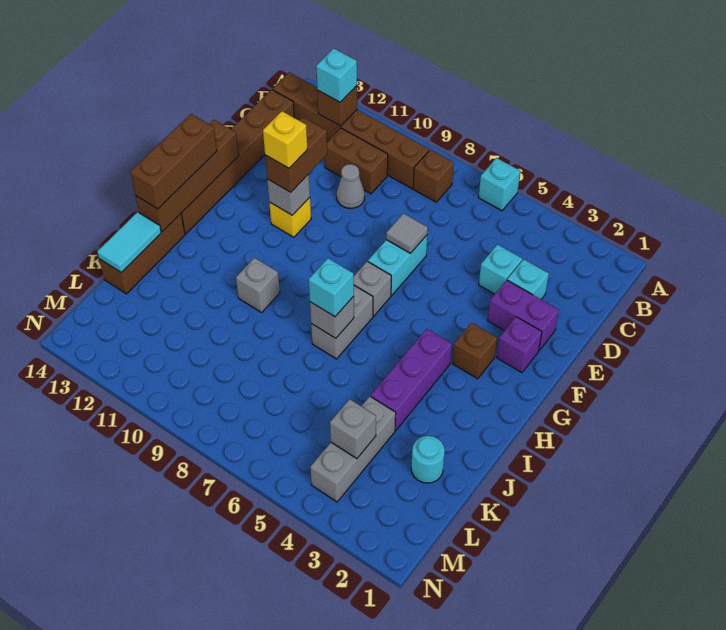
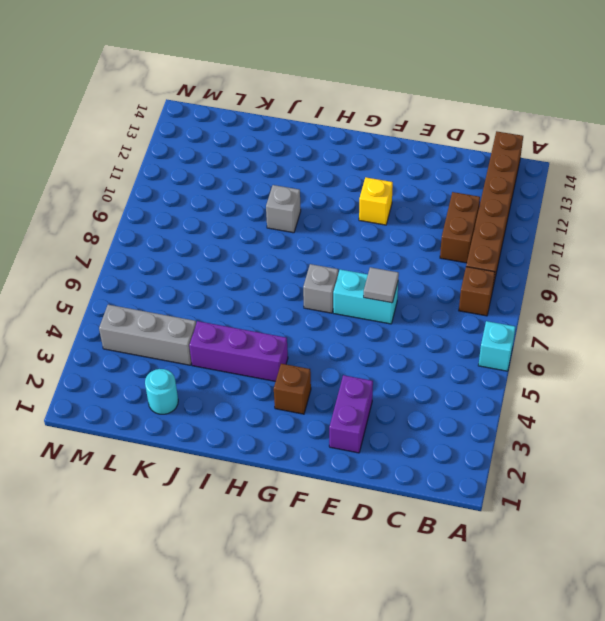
none -> brown brick C14:H14 level 1
none -> cyan brick D3 level 1
none -> cyan brick D4 level 1
none -> grey cone D10 level 1

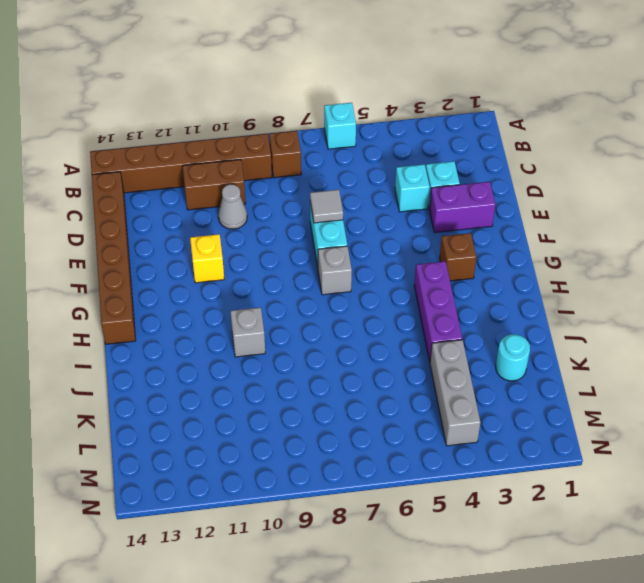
none -> purple brick F2 level 1
none -> grey brick H7:I7 level 1
none -> brown brick I14:K14 level 1
none -> brown brick B12 level 2

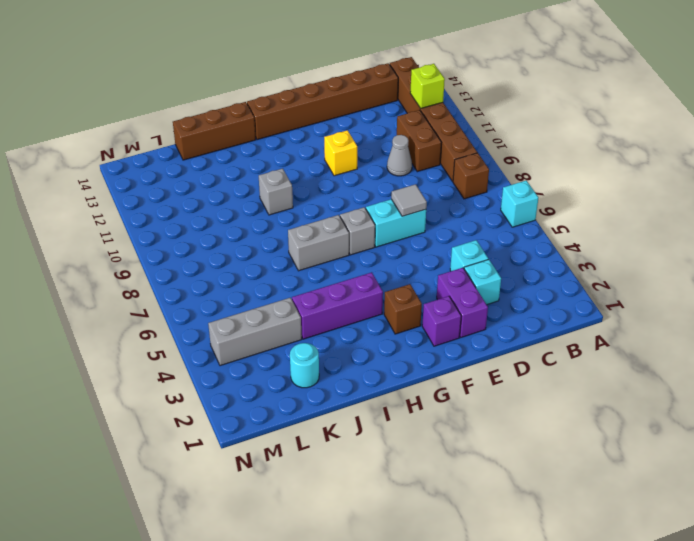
lime brick B12 level 2 -> brown brick B12 level 2
none -> grey brick F11 level 2
none -> brown brick F14:I14 level 2
none -> grey brick I7 level 2
none -> cyan tile J14:K14 level 2

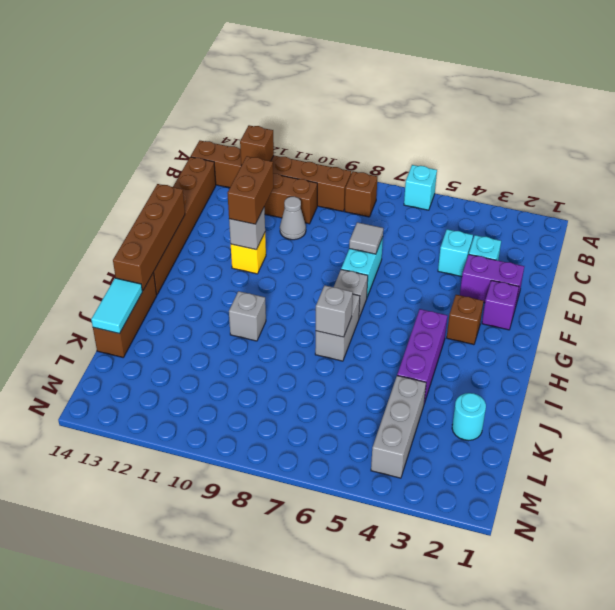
none -> grey brick L4 level 2
none -> cyan brick B12 level 3
none -> brown brick G14:I14 level 3
none -> cyan brick I7 level 3

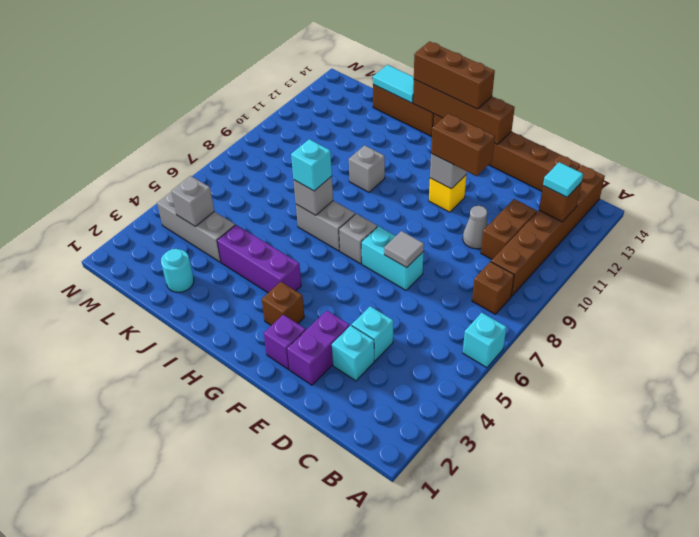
cyan tile B12 level 3 -> cyan brick B12 level 3
none -> yellow brick F11 level 4

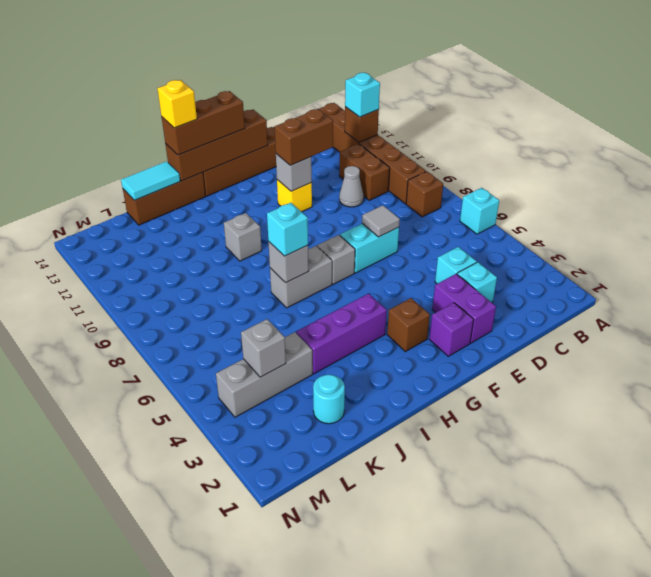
yellow brick I14 level 4 -> yellow brick F11 level 4

